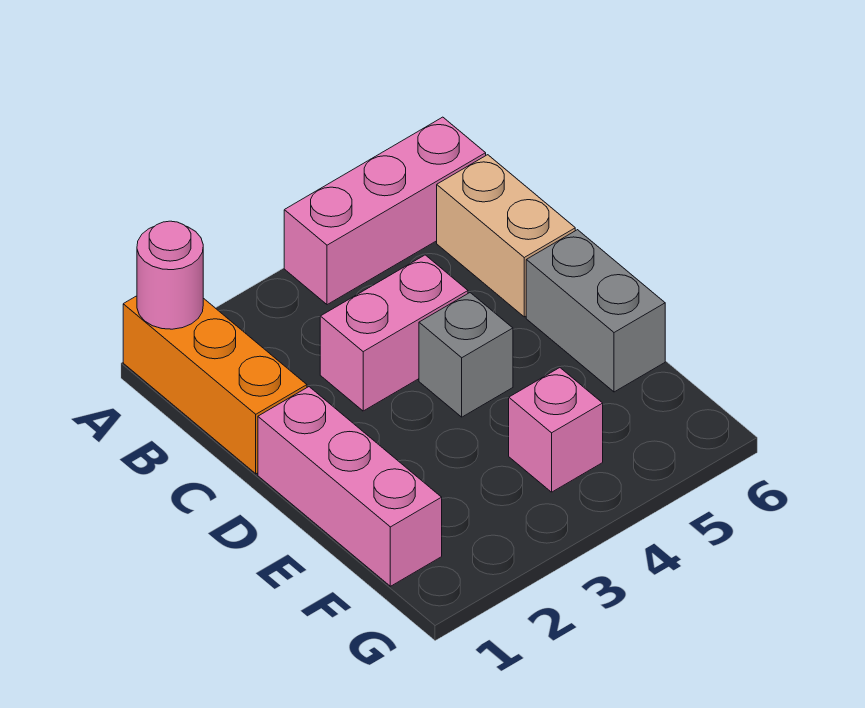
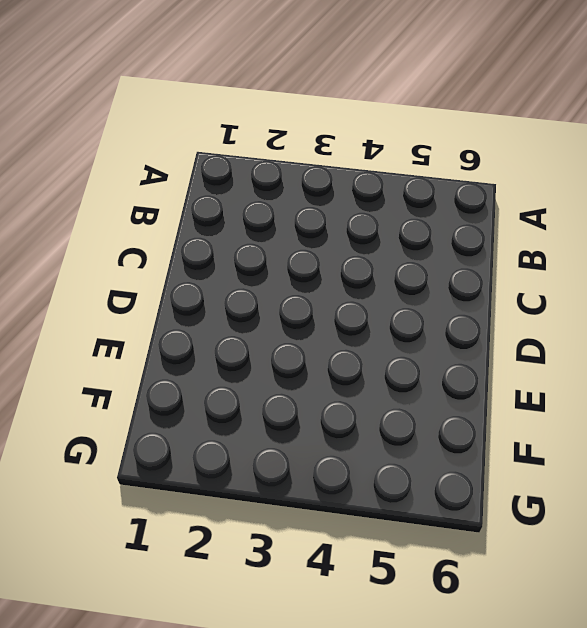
none -> orange brick A1:C1 level 1
none -> pink brick A4:A6 level 1

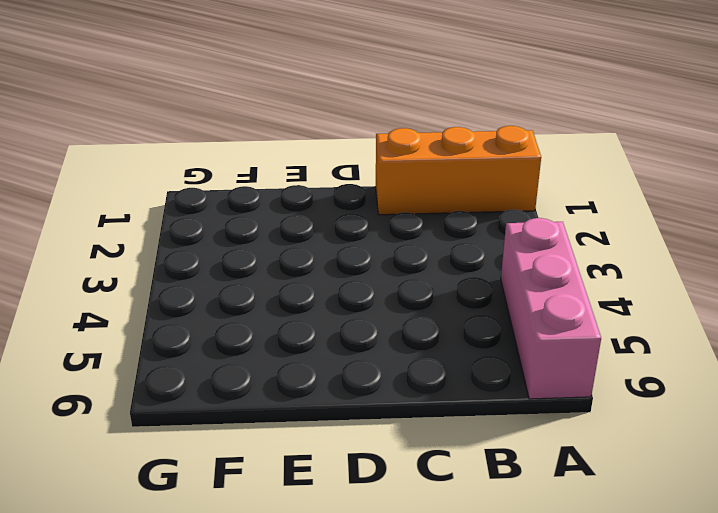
none -> tan brick B6:C6 level 1
none -> pink brick C3:C4 level 1

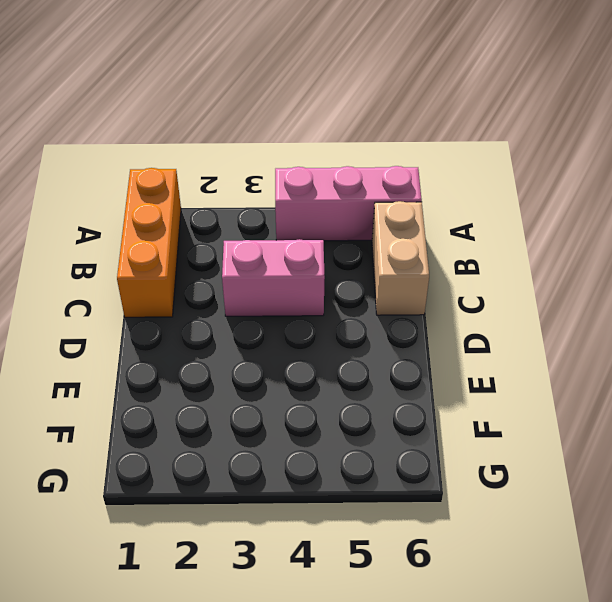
none -> pink brick D1:F1 level 1
none -> grey brick D4 level 1

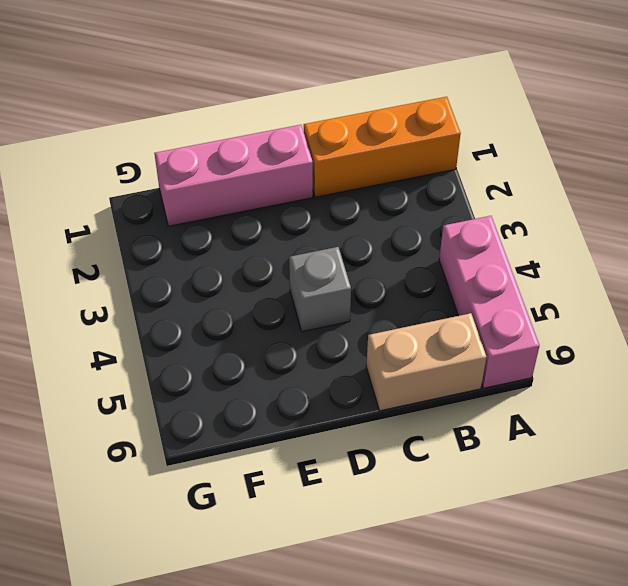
none -> pink brick C3:C4 level 1
none -> grey brick D6:E6 level 1

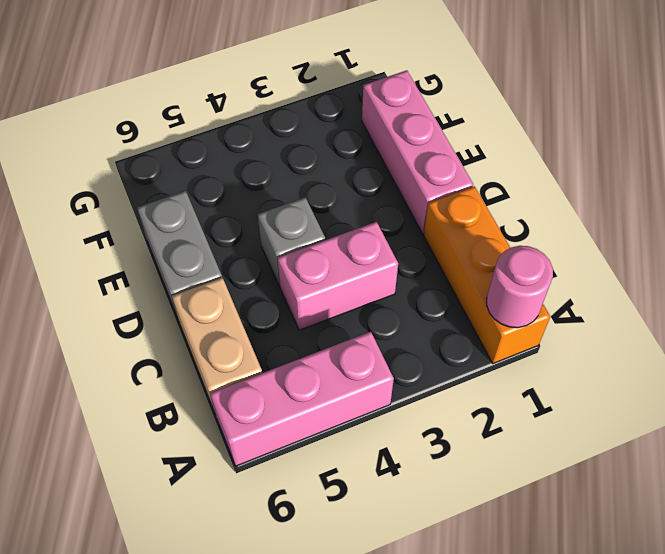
none -> pink brick F4 level 1

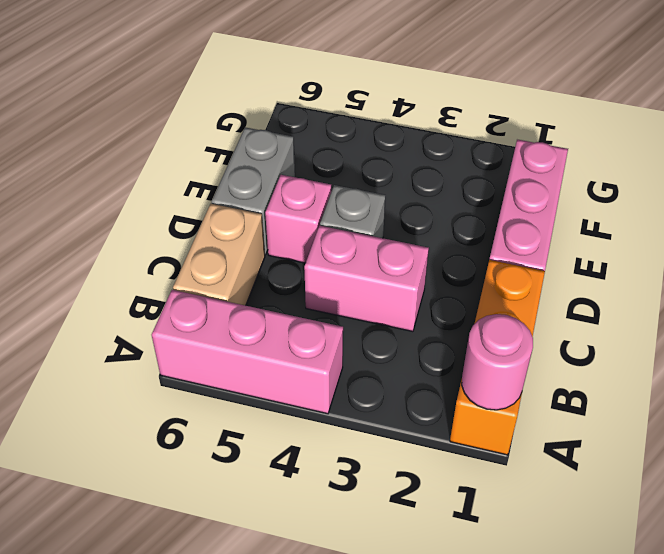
pink brick D5 level 1 -> pink brick F4 level 1

